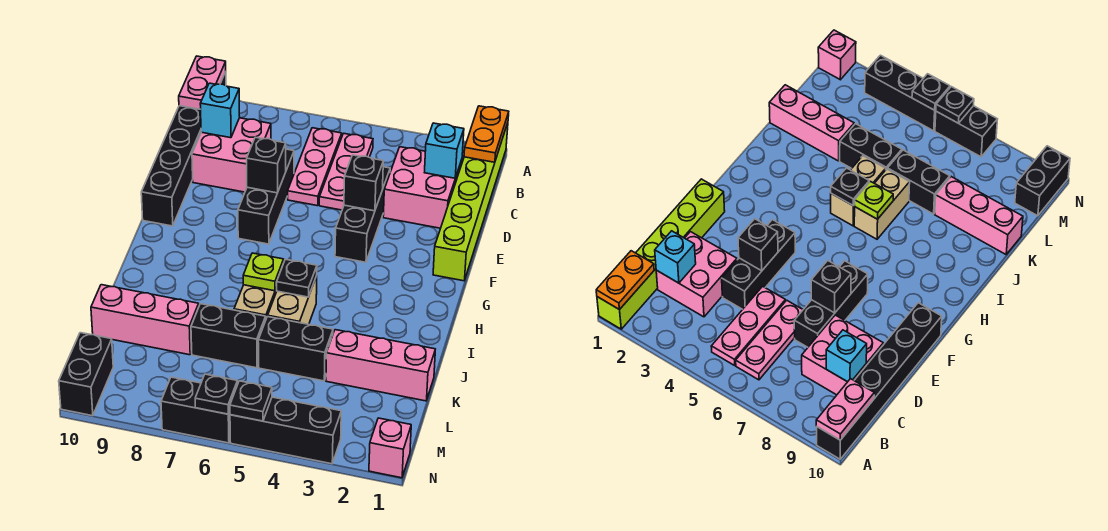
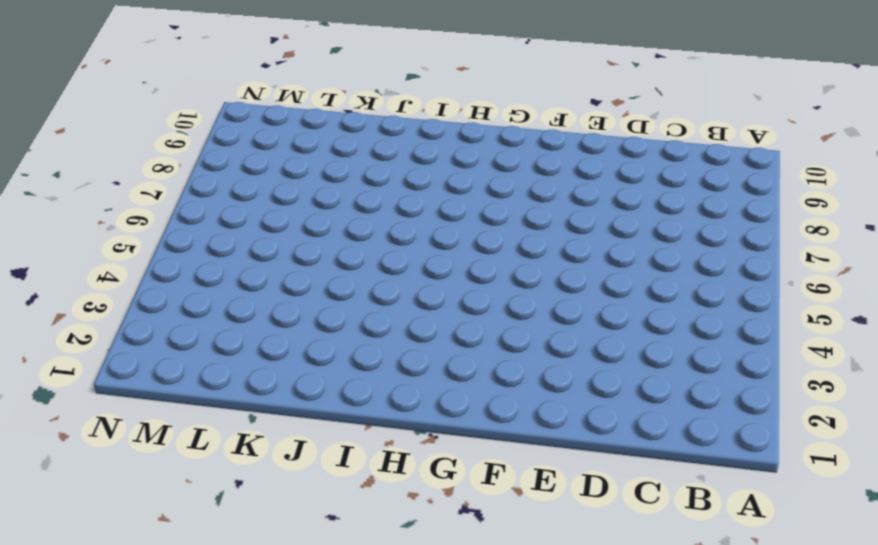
none -> lime brick A1:F1 level 1
none -> black brick A10:F10 level 1
none -> pink plate B5:D5 level 1

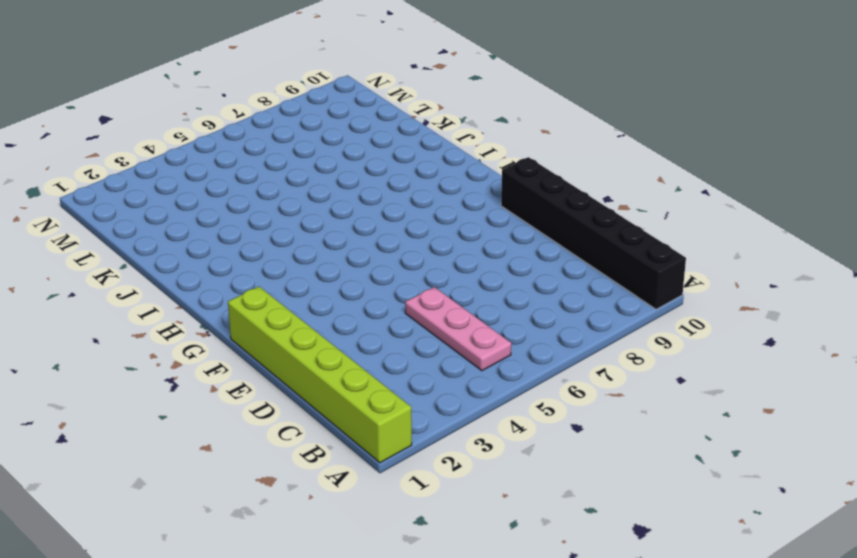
none -> pink plate B6:D6 level 1
none -> pink brick C2:D3 level 1
none -> pink brick C8:D9 level 1

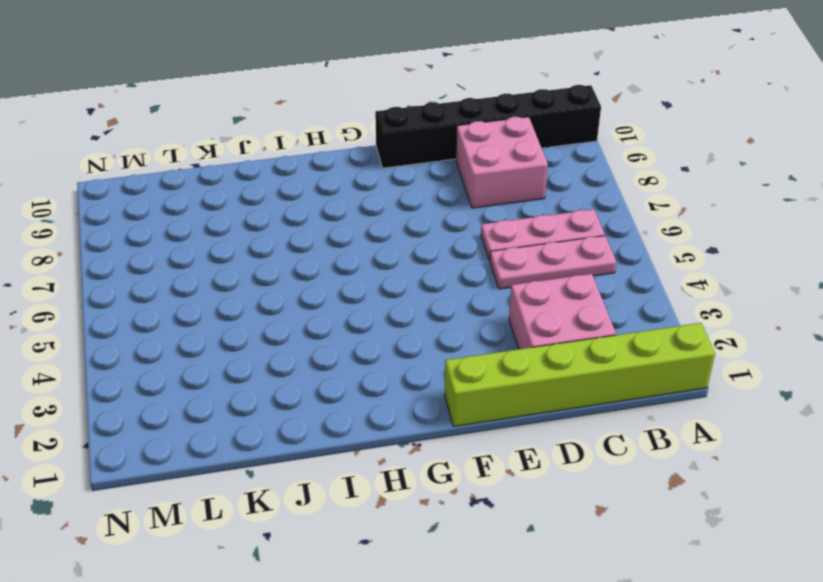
none -> black brick D4:F4 level 1
none -> black brick D7:F7 level 1
none -> tan brick I5:J5 level 1

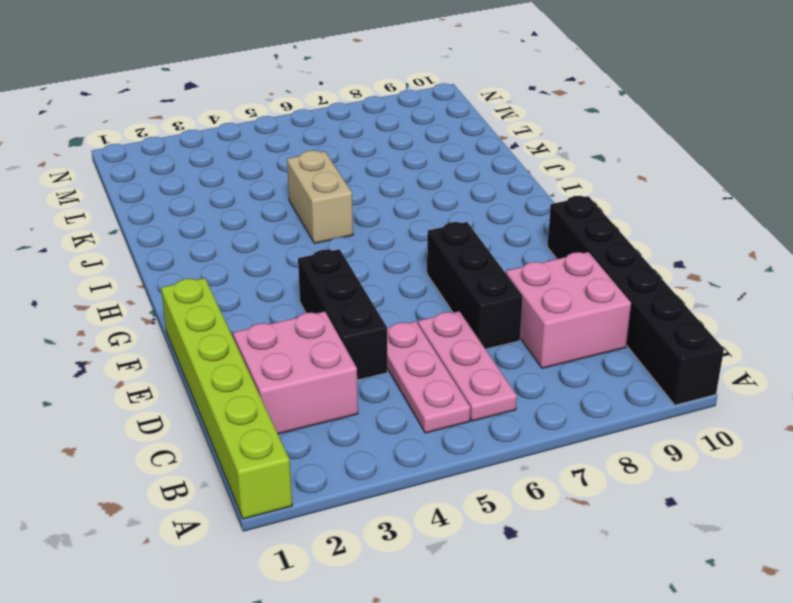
none -> tan brick I6:J6 level 1
none -> pink brick K1:K3 level 1
none -> black brick K4:K5 level 1

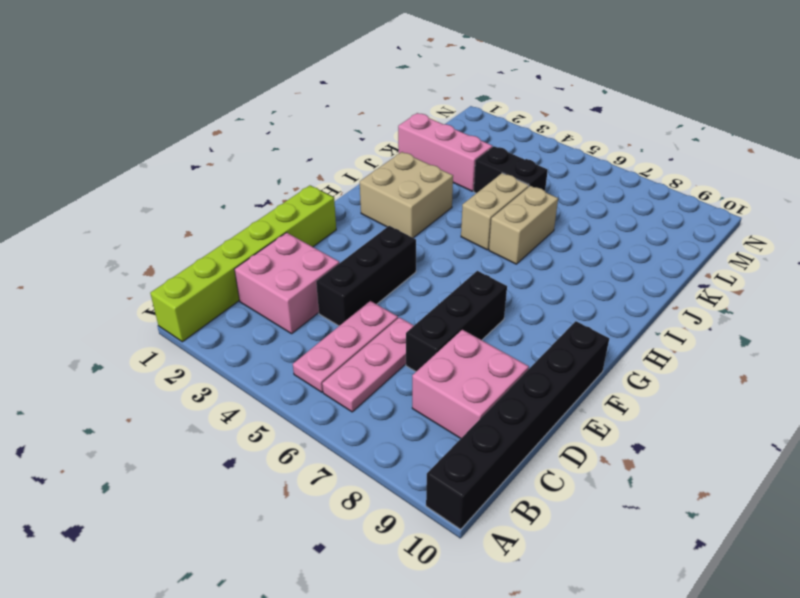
tan brick H2:I3 level 1 -> none
none -> black brick K6:K7 level 1
none -> pink brick K8:K10 level 1
none -> black brick M10:N10 level 1

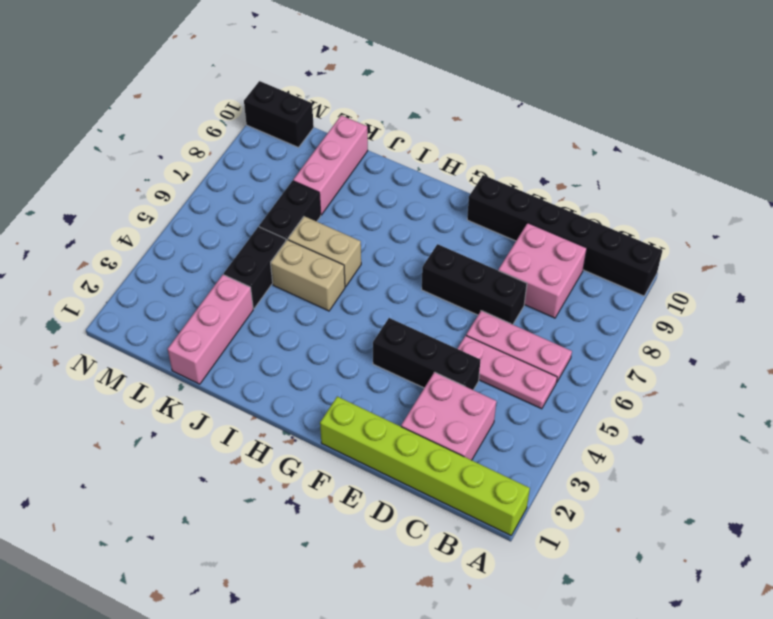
none -> pink brick N1 level 1
none -> black brick N3:N5 level 1
none -> black brick N6:N7 level 1

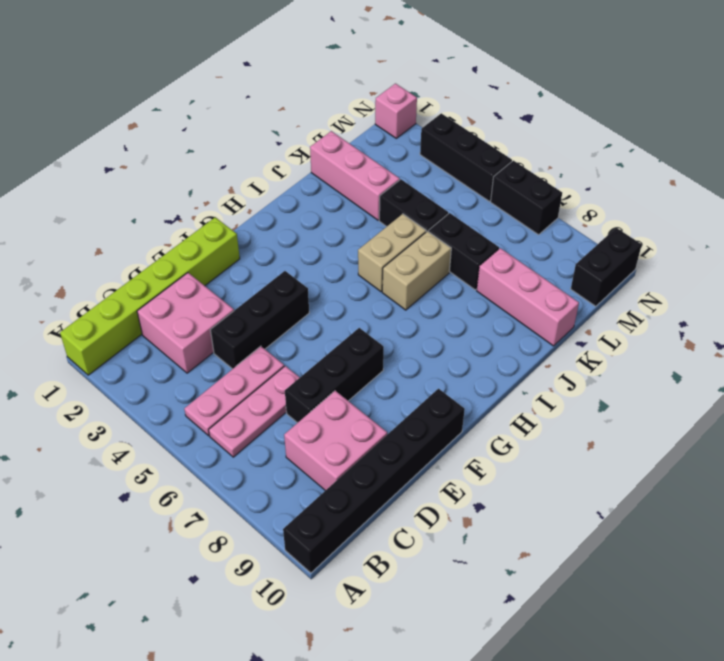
none -> orange plate A1:B1 level 2
none -> pink plate A10:B10 level 2
none -> cyan brick C2 level 2

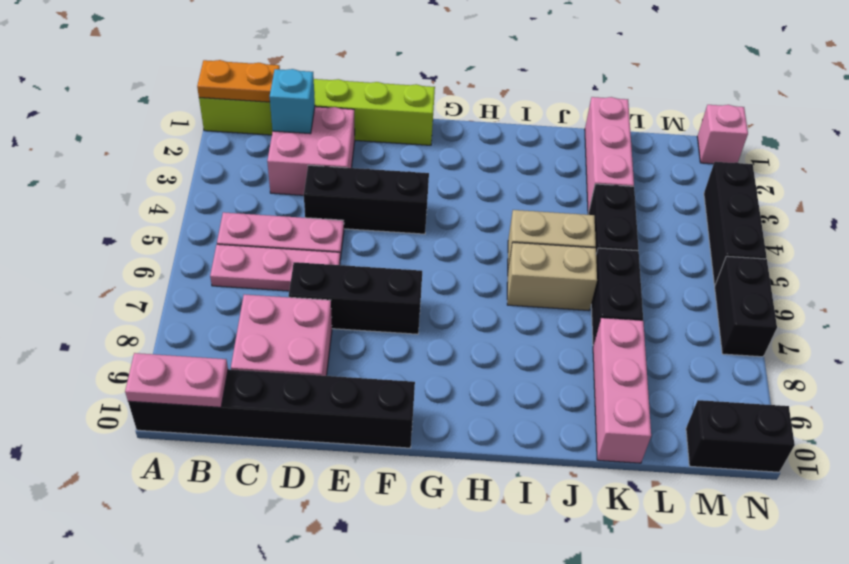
none -> cyan brick C9 level 2
none -> black brick E4 level 2
none -> black brick E7 level 2

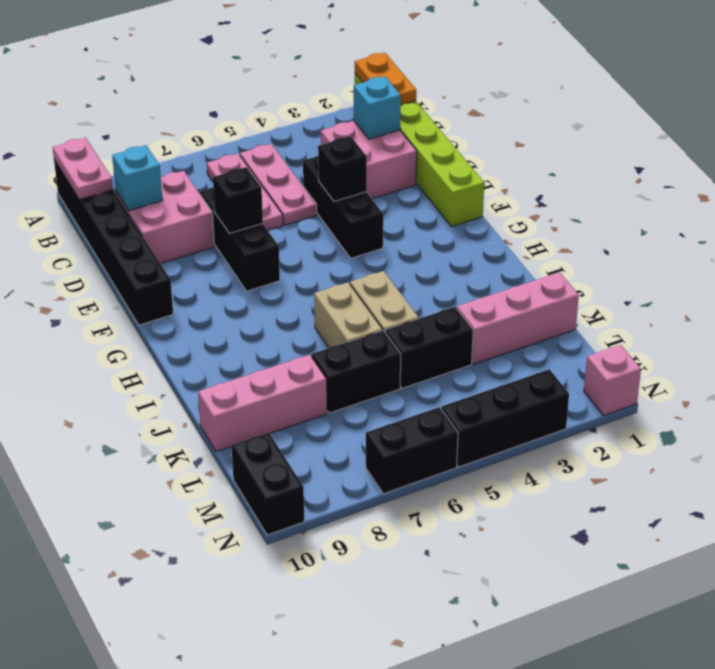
none -> black plate I5 level 2
none -> lime plate I6 level 2
none -> black plate N5 level 2

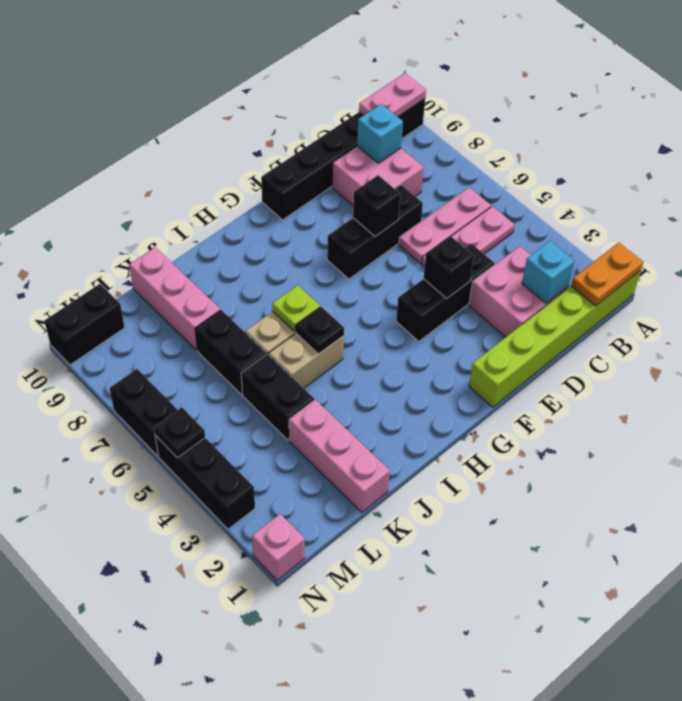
none -> black plate N6 level 2

